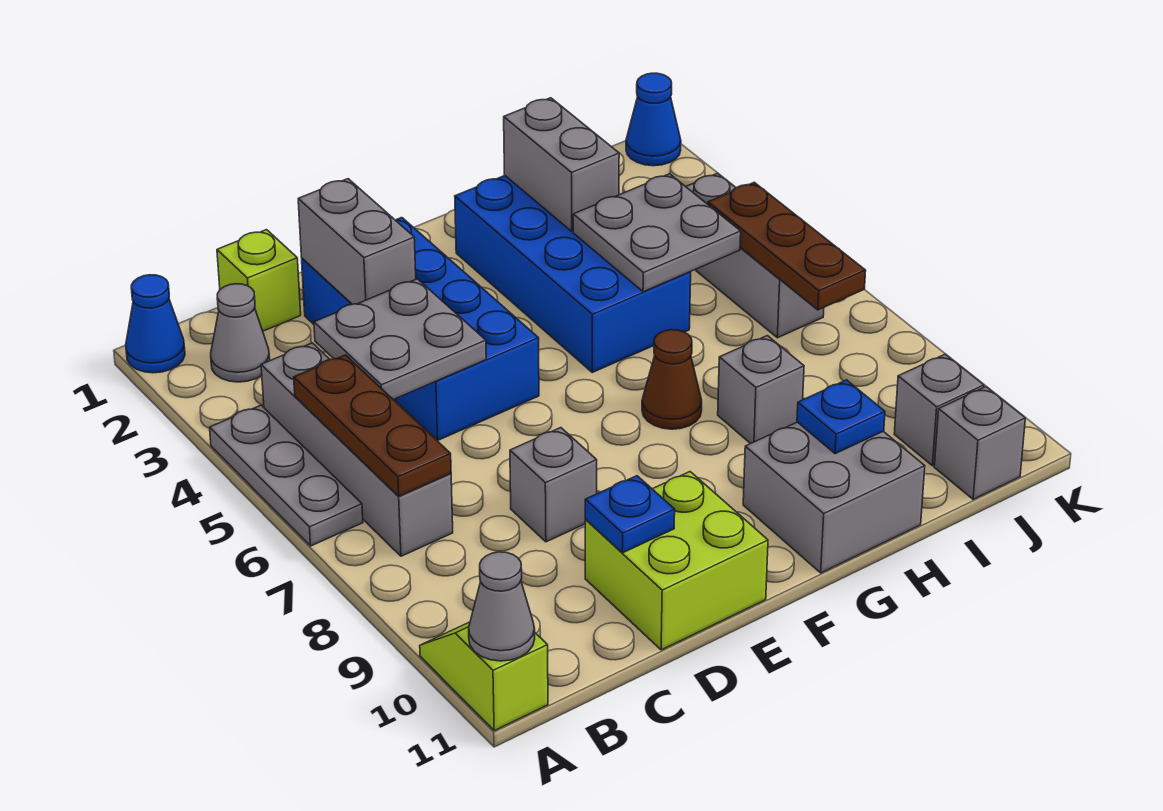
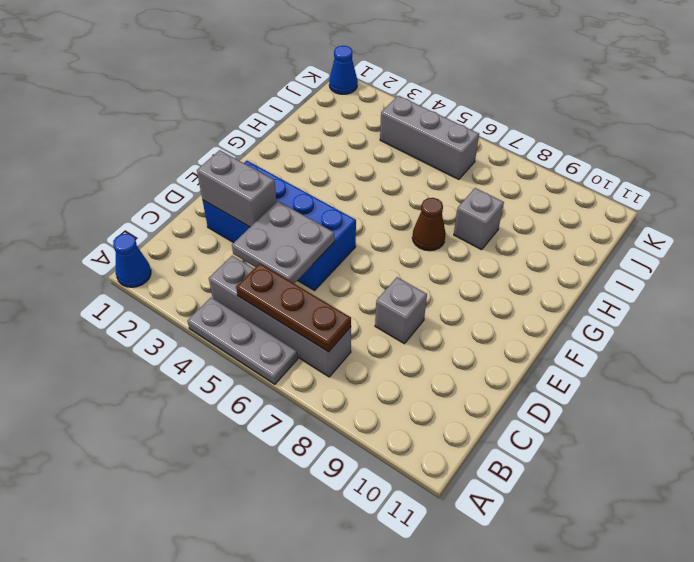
none -> lime slope A10:A11 level 1 top 11
none -> grey cone B2 level 1
none -> lime brick C1 level 1

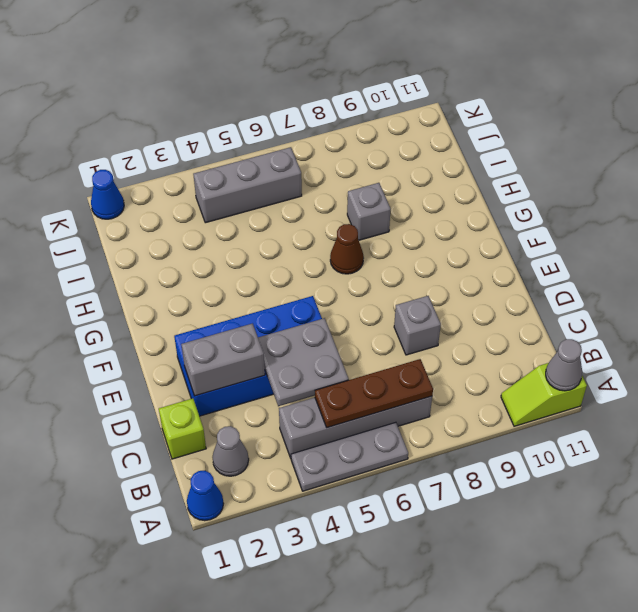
none -> lime brick D10:E11 level 1
none -> blue brick G2:H5 level 1
none -> grey brick G10:H11 level 1

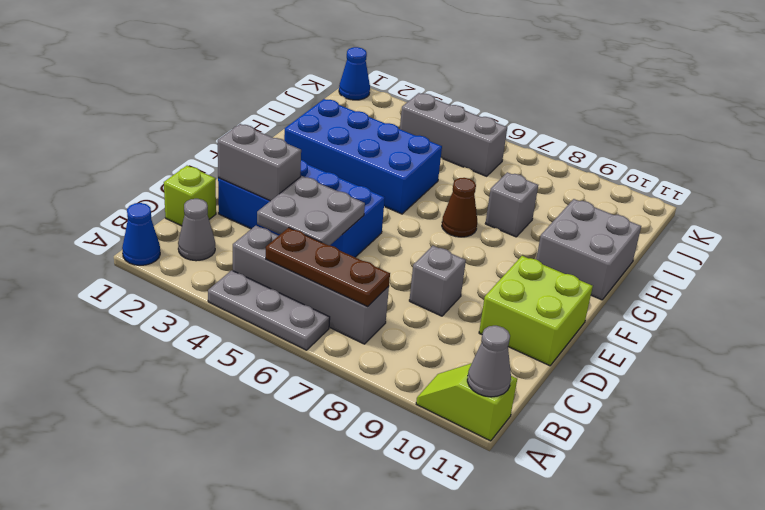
none -> grey brick J10 level 1
none -> grey brick J11 level 1
none -> blue plate D10 level 2

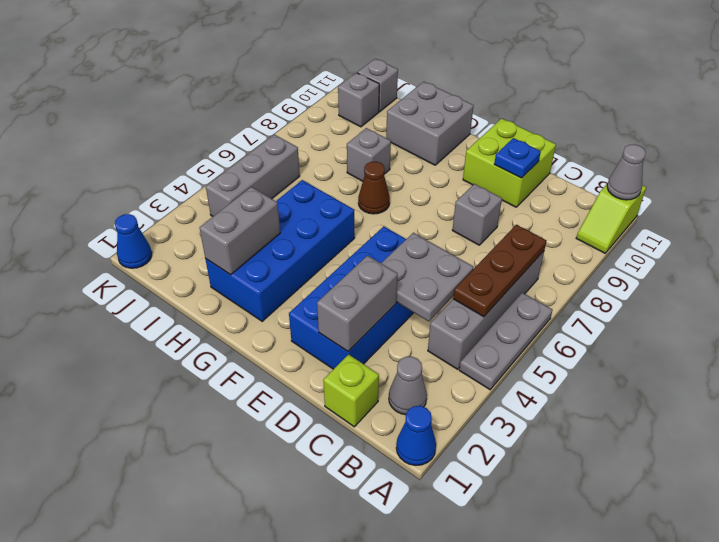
none -> grey plate H4:I5 level 2
none -> blue plate H10 level 2
none -> brown plate J5:J7 level 2

